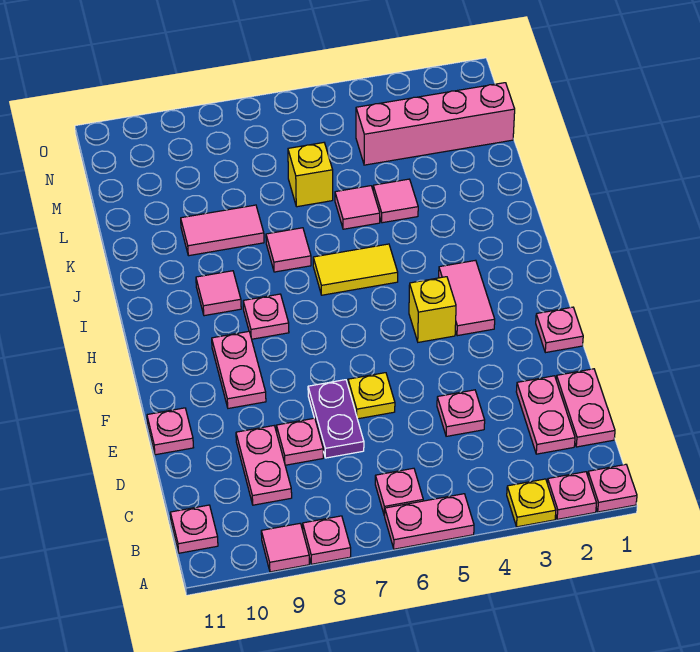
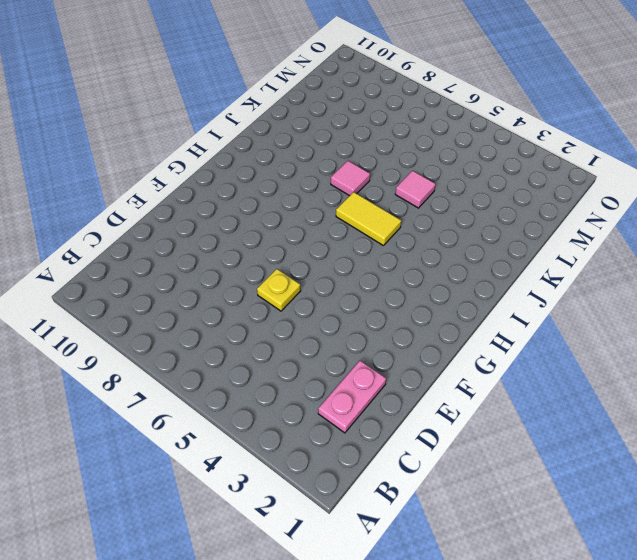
none -> pink plate A1 level 1
none -> pink plate A2 level 1
none -> yellow plate A3 level 1

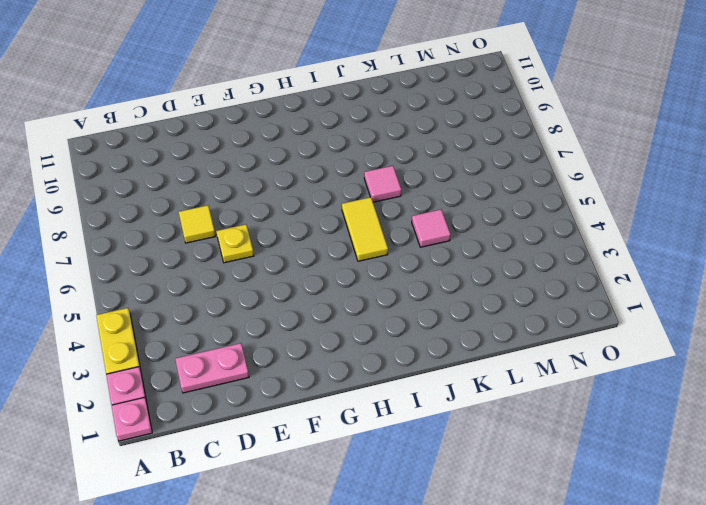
yellow plate A3:A4 level 1 -> yellow plate A3 level 1
yellow tile D7 level 1 -> purple plate D7:E7 level 1
none -> pink plate A5:A6 level 1
none -> pink plate A8 level 1
none -> pink tile A9 level 1

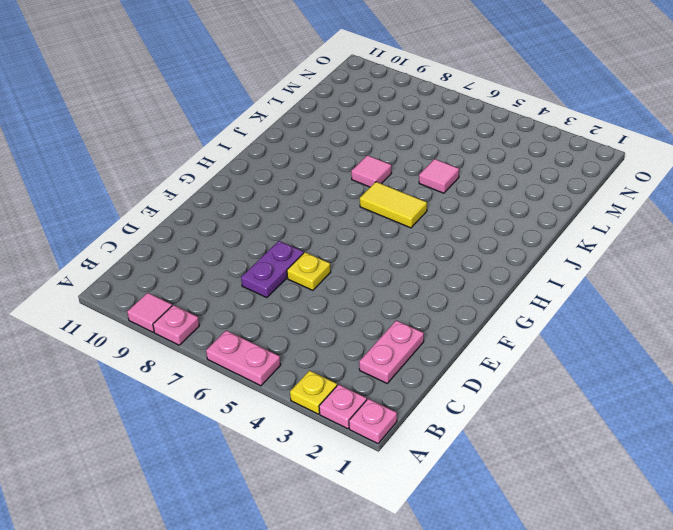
none -> pink plate B6 level 1
none -> pink plate B11 level 1
none -> pink plate C1:D1 level 1

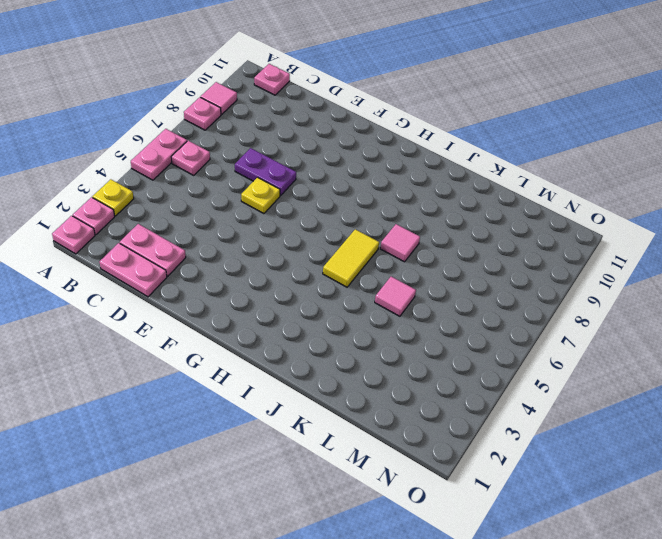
none -> pink plate C9:D9 level 1
none -> pink plate D4 level 1
none -> pink plate D8 level 1

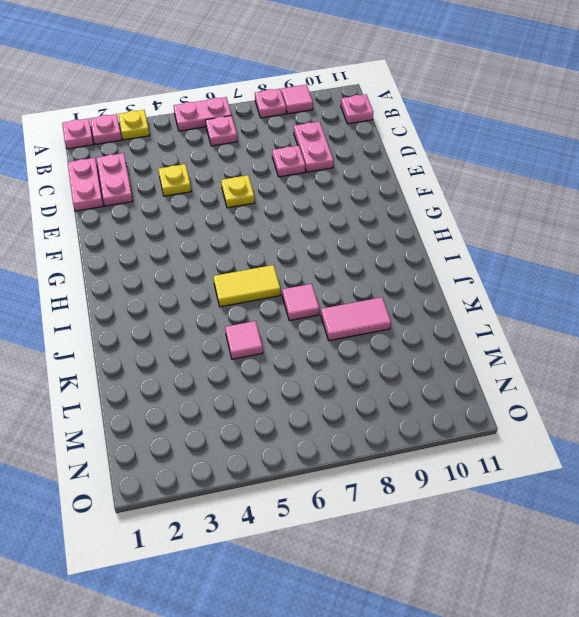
yellow plate D4 level 1 -> pink plate D4 level 1
none -> purple plate D7:E7 level 1
none -> pink plate E11 level 1
none -> pink plate F1 level 1

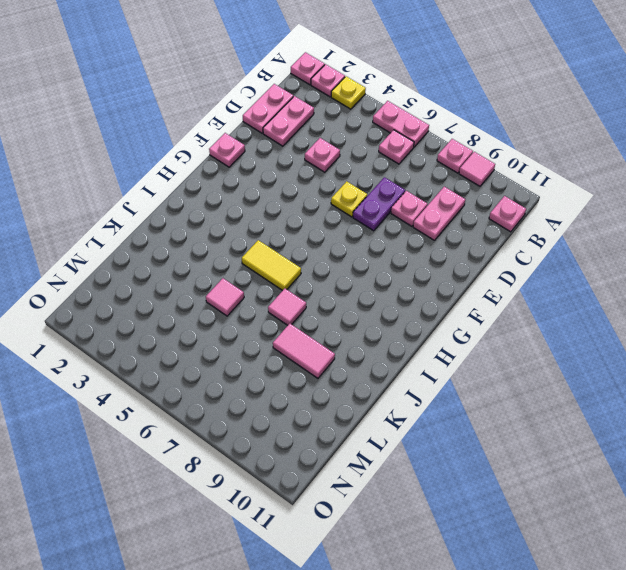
none -> pink plate E11 level 1
none -> pink plate F9:G9 level 1
none -> pink tile G3:H3 level 1

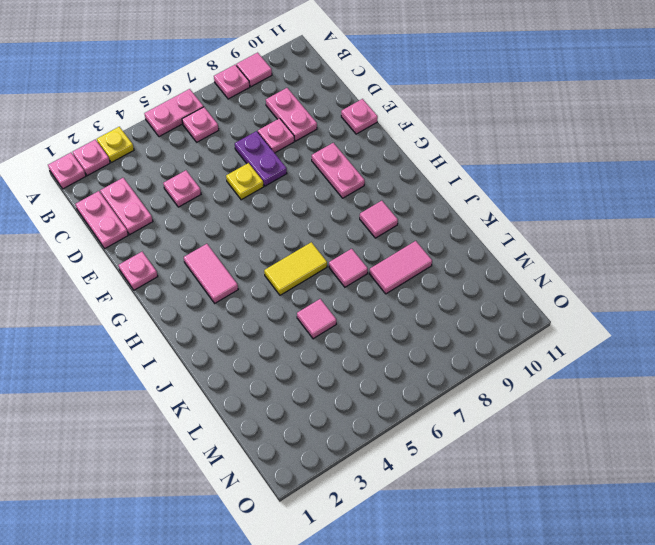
none -> pink plate B11 level 1
none -> yellow brick G4 level 1
none -> pink plate H8 level 1

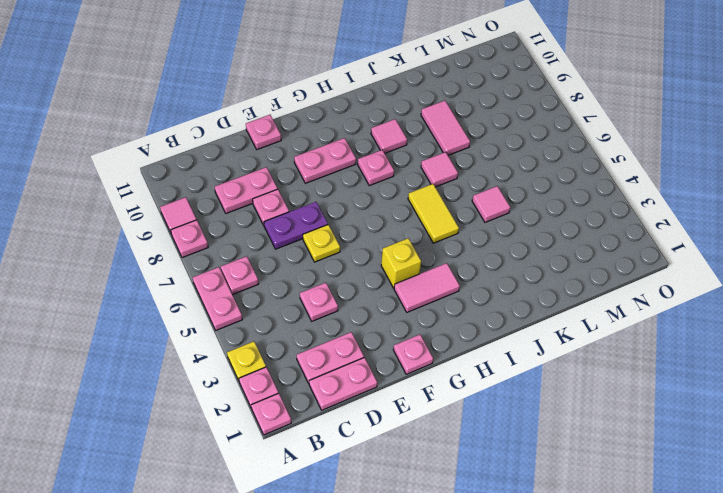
none -> pink plate B11 level 1
none -> pink tile K4 level 1
none -> yellow brick L6 level 1

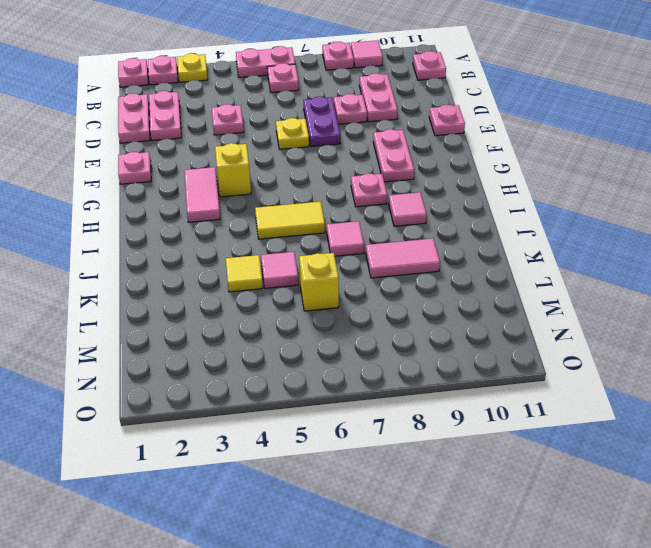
yellow tile K4 level 1 -> pink tile K4 level 1
none -> pink brick M1:M4 level 1

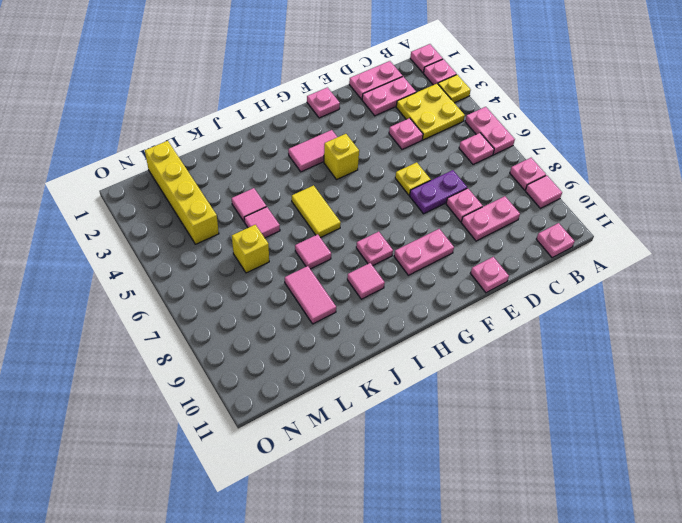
yellow plate B3:C4 level 1 -> none
yellow brick M1:M4 level 1 -> pink brick M1:M4 level 1

